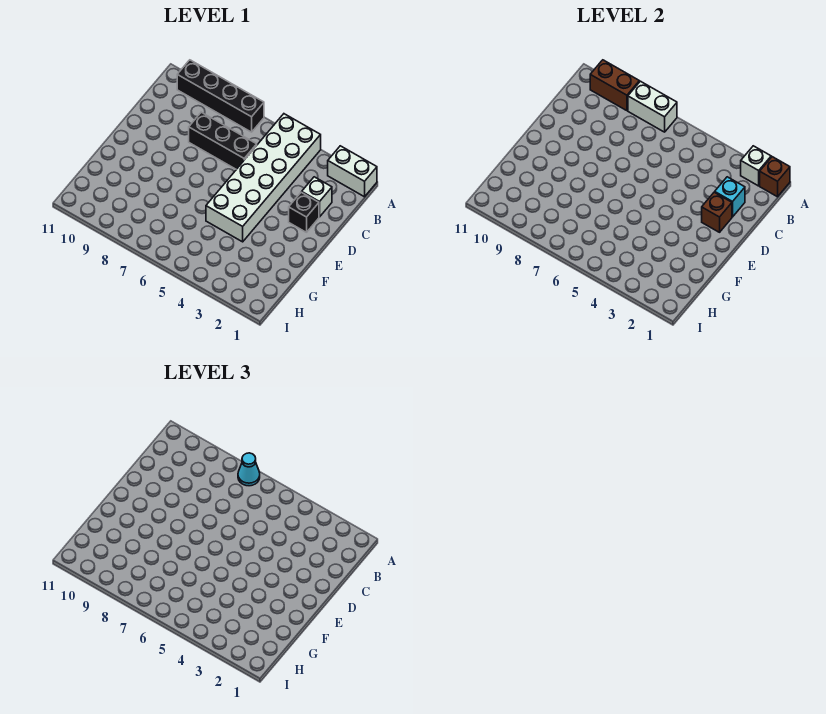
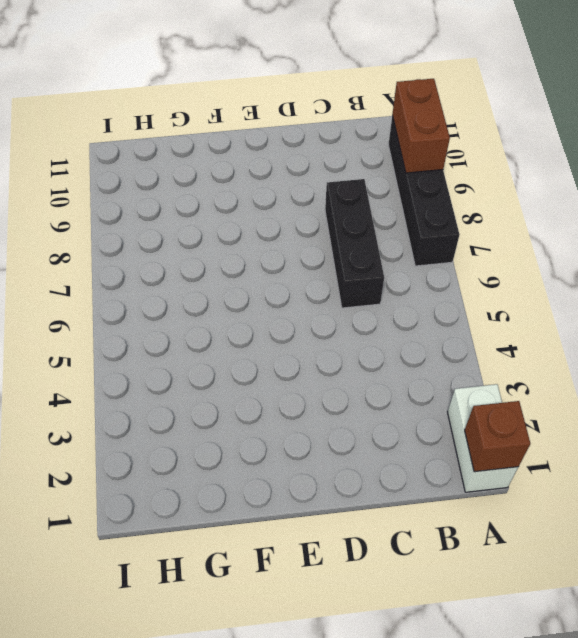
none -> white brick A4:F5 level 1
none -> white brick C2 level 1
none -> black brick D2 level 1

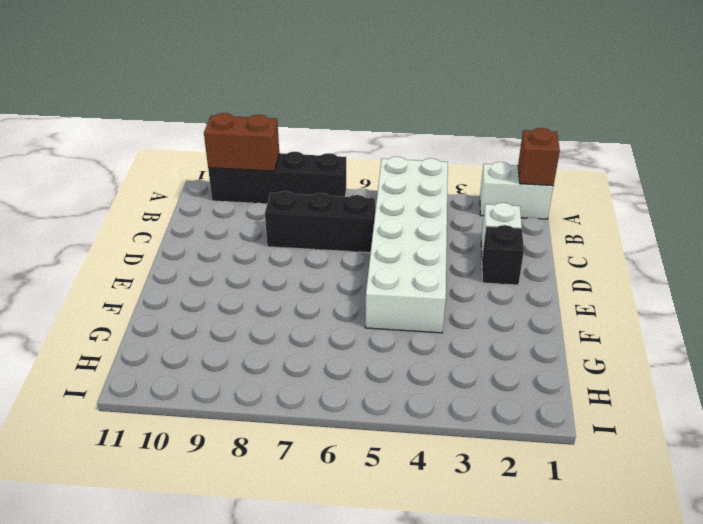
none -> white brick A2 level 2
none -> white brick A7:A8 level 2
none -> cyan brick C2 level 2

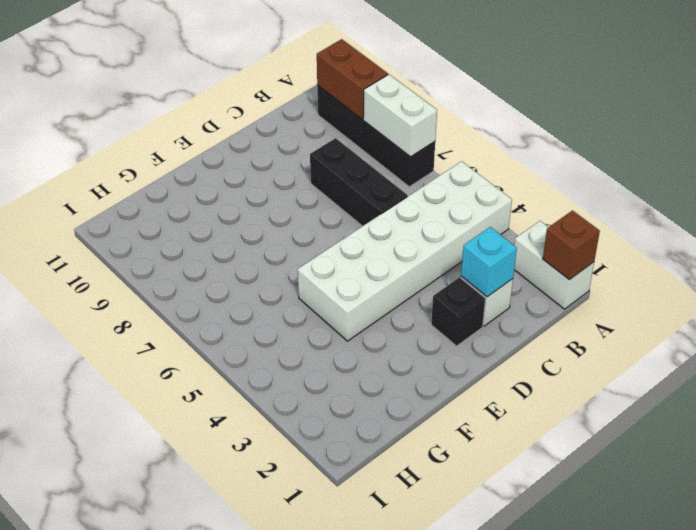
none -> white brick A2 level 2
none -> brown brick D2 level 2
none -> cyan cone A7 level 3

